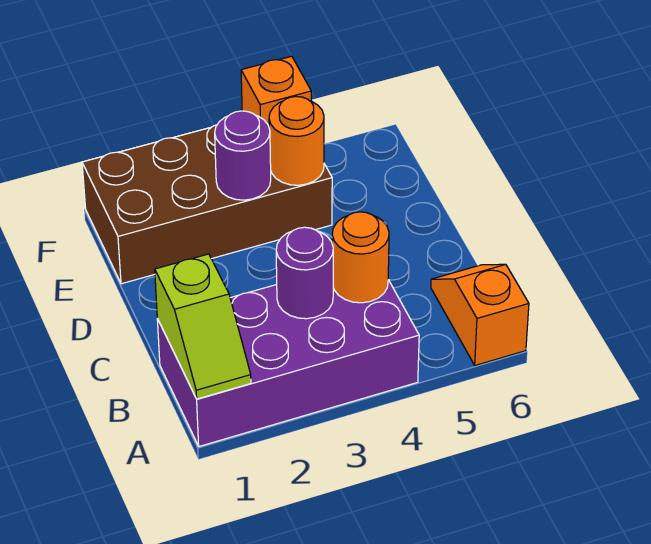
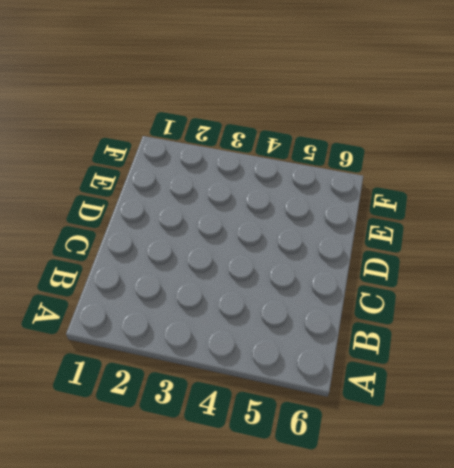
none -> purple brick A1:B4 level 1
none -> orange slope A6:B6 level 1 top A

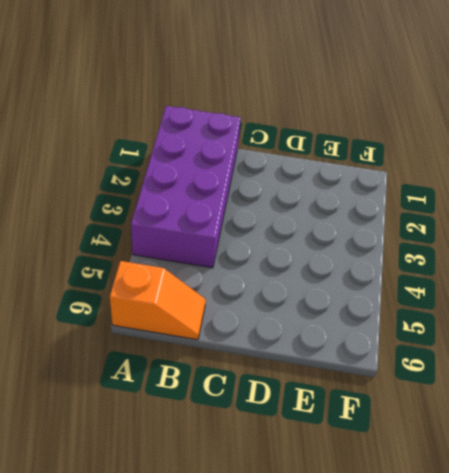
none -> brown brick E1:F4 level 1
none -> lime slope A1:B1 level 2 top B

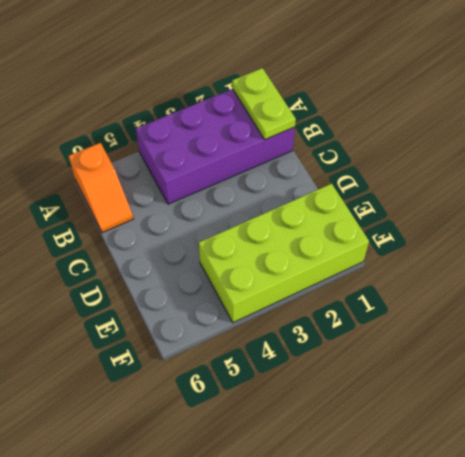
lime plate A1:B1 level 2 -> lime slope A1:B1 level 2 top B
lime brick E1:F4 level 1 -> brown brick E1:F4 level 1
none -> purple round brick B3 level 2
none -> orange round brick B4 level 2

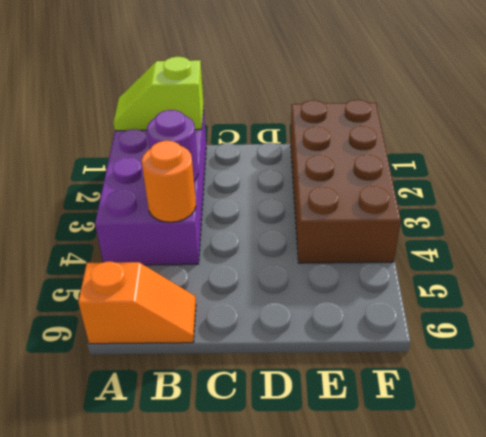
none -> purple round brick E3 level 2
none -> orange round brick E4 level 2

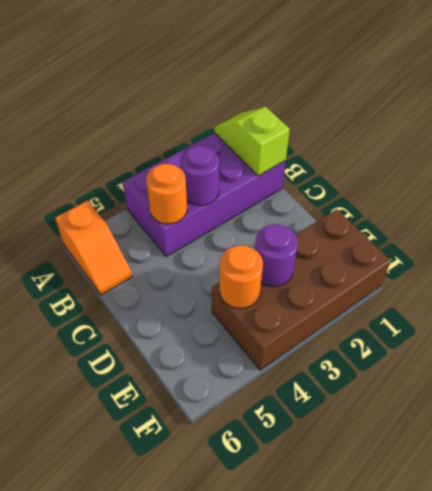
none -> orange brick F4 level 2

